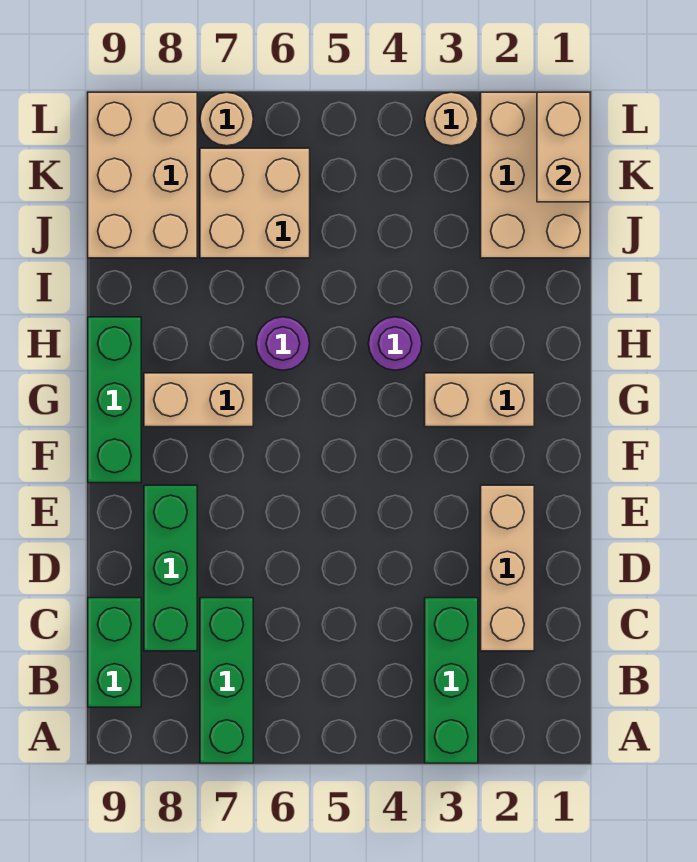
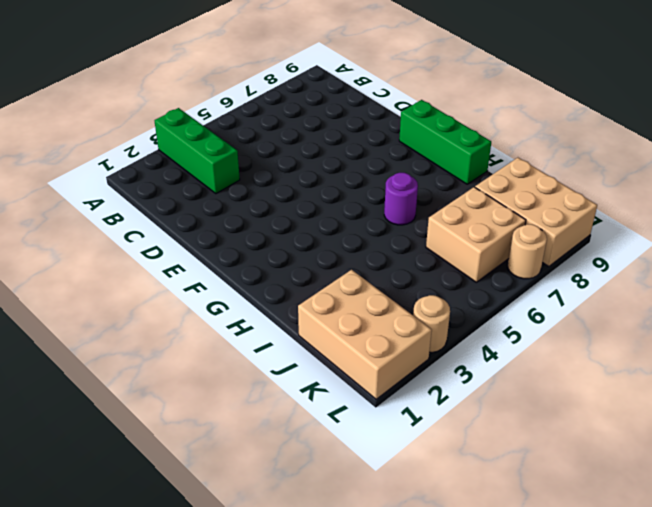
none -> green brick A7:C7 level 1
none -> green brick B9:C9 level 1
none -> tan brick C2:E2 level 1

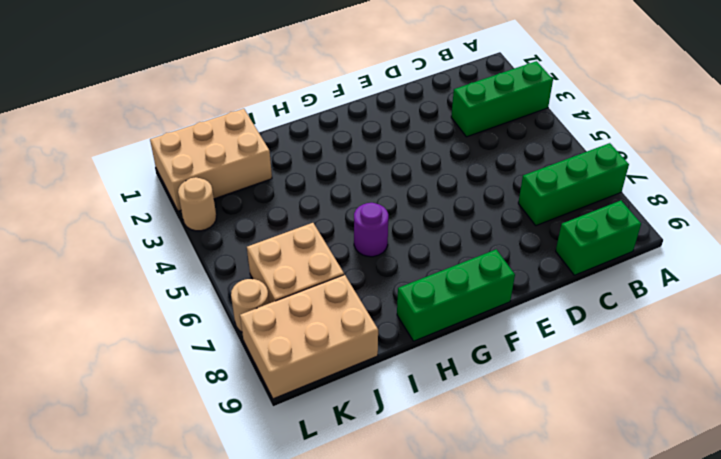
none -> tan brick C2:E2 level 1
none -> green brick C8:E8 level 1
none -> tan brick G2:G3 level 1

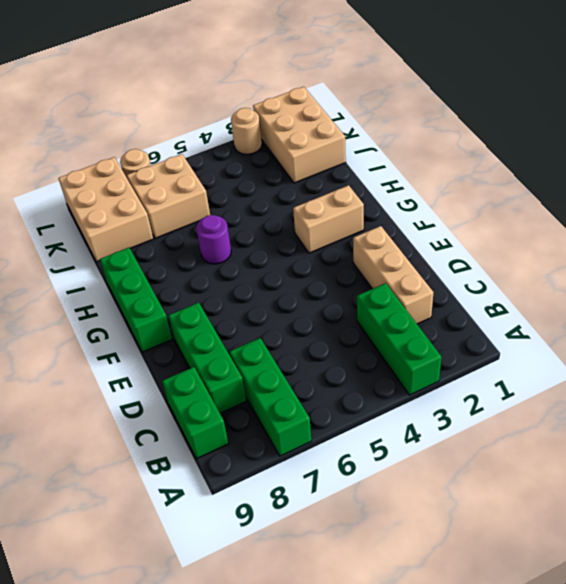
none -> tan brick G7:G8 level 1
none -> purple round brick H4 level 1
none -> tan brick K1:L1 level 2

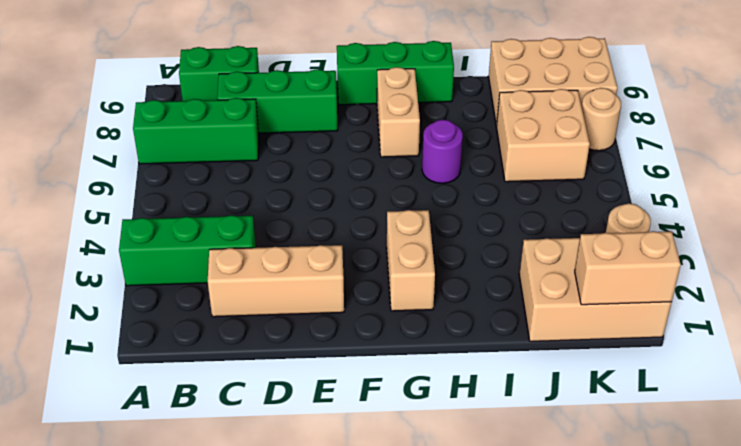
none -> purple round brick H4 level 1

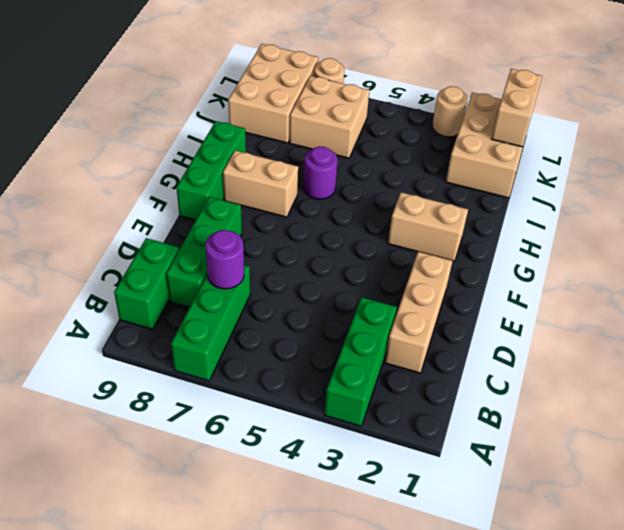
purple round brick C7 level 2 -> purple round brick H4 level 1

